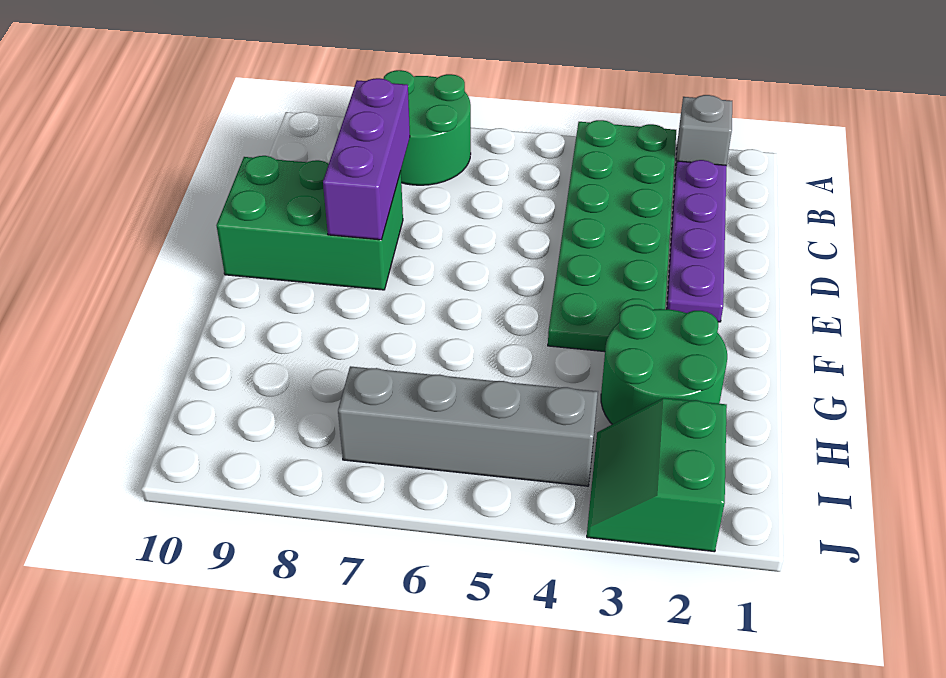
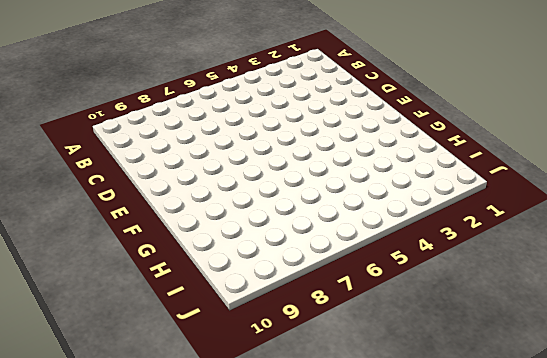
none -> grey brick A2 level 1
none -> green plate A3:F4 level 1

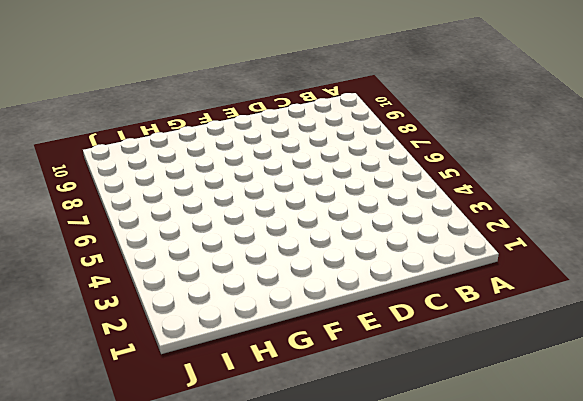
none -> grey brick A2 level 1
none -> green plate A3:F4 level 1

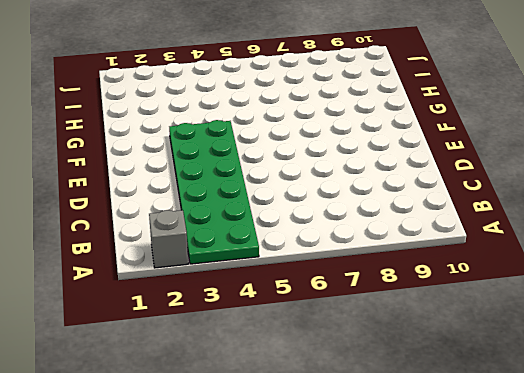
none -> green round brick A7:B8 level 1
none -> purple plate B2:E2 level 1

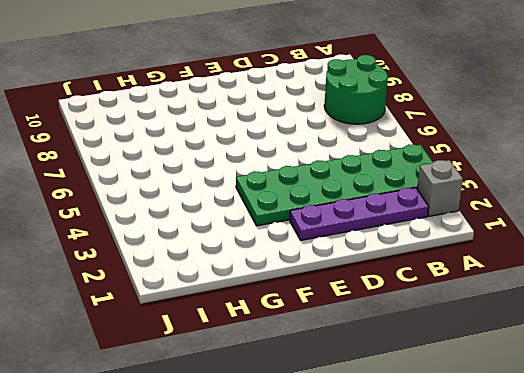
none -> green brick D8:E10 level 1
none -> green round brick G2:H3 level 1

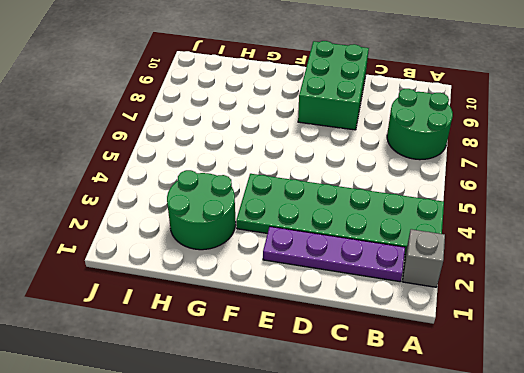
none -> green slope I2:J3 level 1 top 2
none -> grey brick I4:I7 level 1

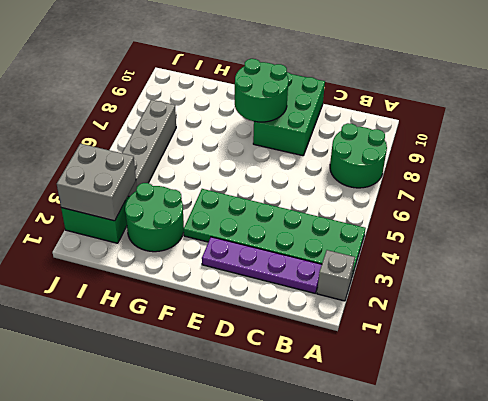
green round brick E8:F9 level 2 -> purple brick C8:E8 level 2
grey brick I2:J3 level 2 -> none

